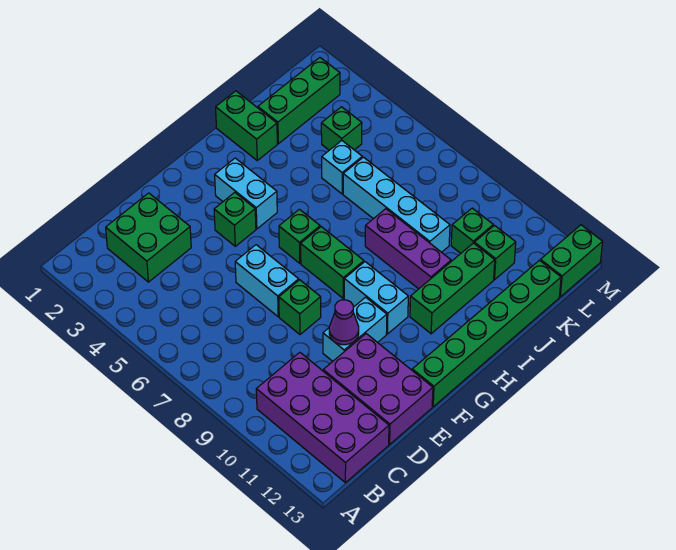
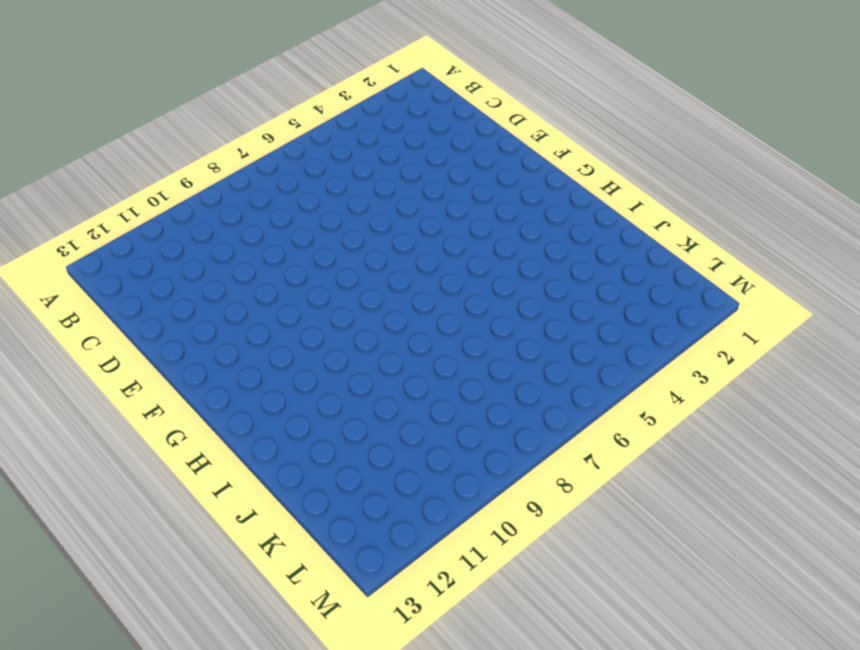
none -> purple brick B10:C13 level 1
none -> green brick C2:D3 level 1
none -> purple brick D11:E13 level 1

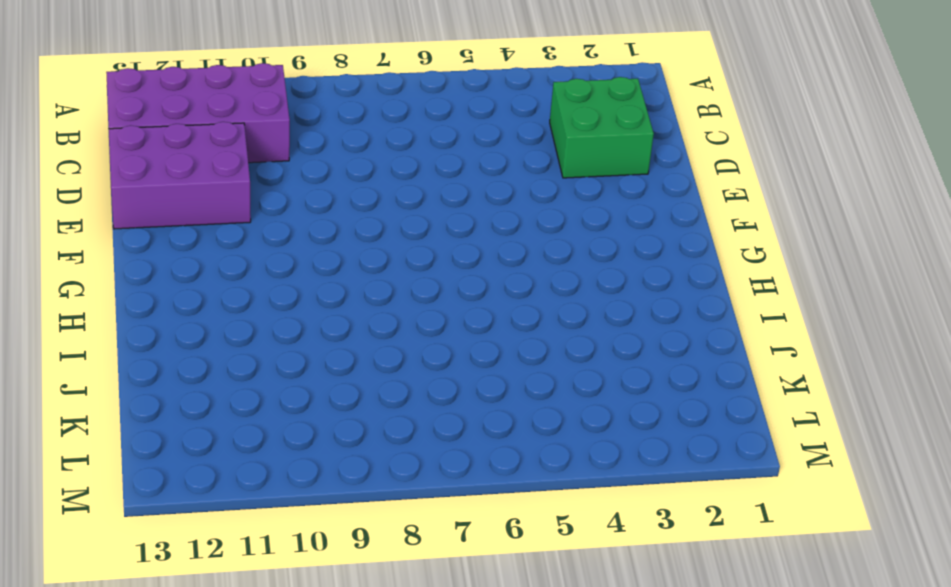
none -> cyan brick E6:E7 level 1
none -> green brick E8 level 1
none -> cyan brick E10:F10 level 1

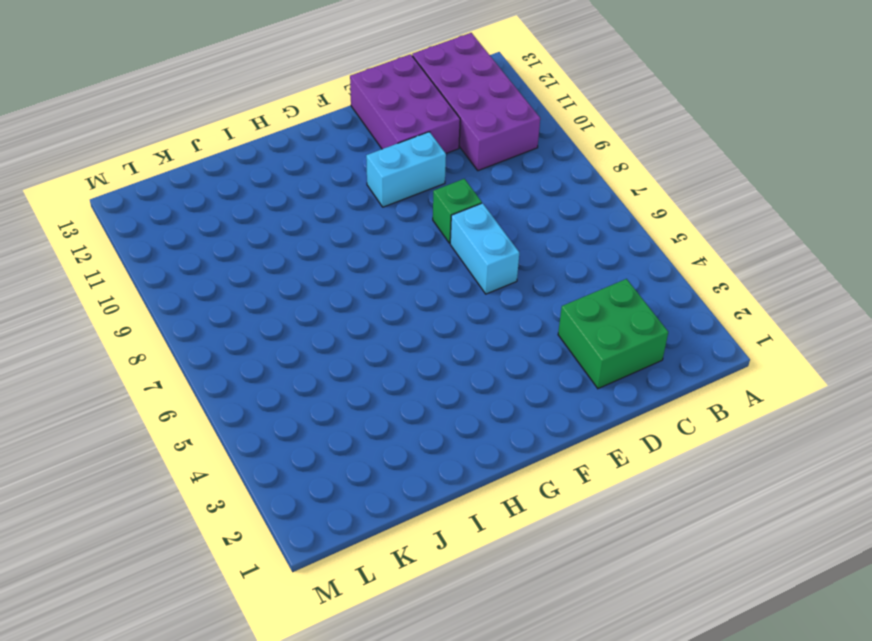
none -> green brick F4 level 1
none -> green brick F13:K13 level 1
none -> cyan brick G3:G4 level 1

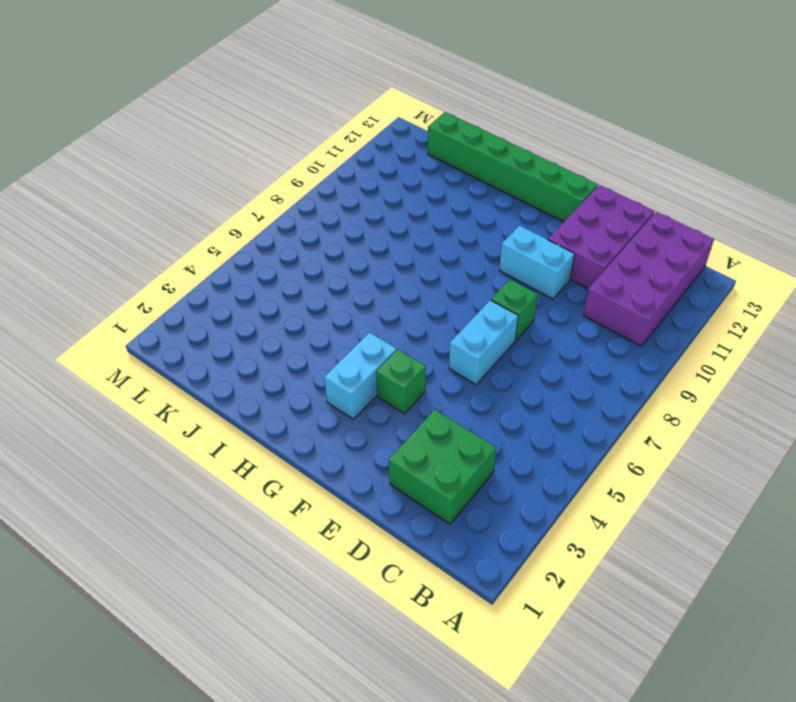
none -> green brick G6 level 1
none -> green brick G7:G8 level 1
none -> cyan brick G9:G10 level 1

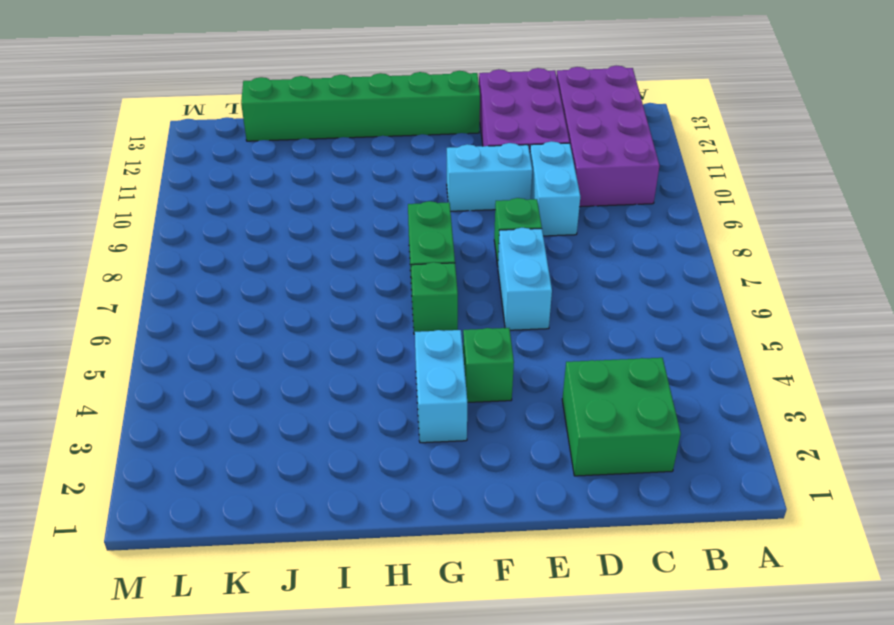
cyan brick D9:D10 level 1 -> cyan brick G9:G10 level 1
none -> green brick H11:J11 level 1
none -> green brick I1:I2 level 1
none -> purple brick I8:I10 level 1

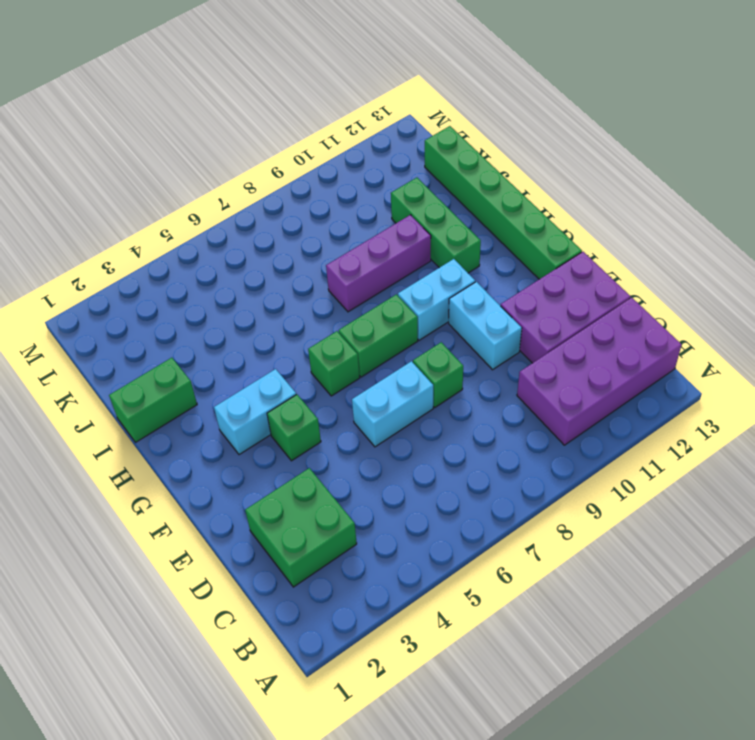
none -> green brick J2:L2 level 1
none -> cyan brick J5 level 1
none -> cyan brick J6:J9 level 1

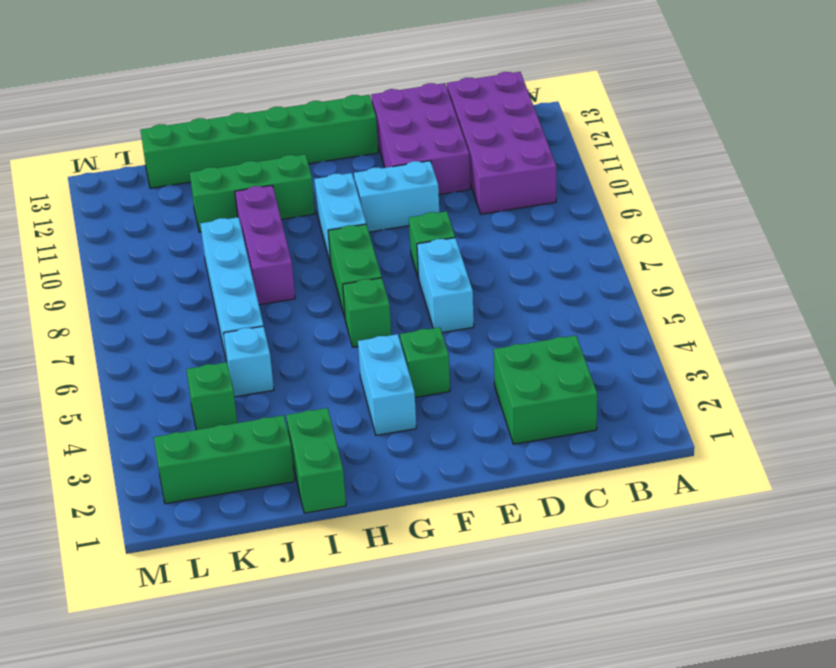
none -> green brick K10 level 1
none -> green brick K11 level 1
none -> green brick L13:M13 level 1

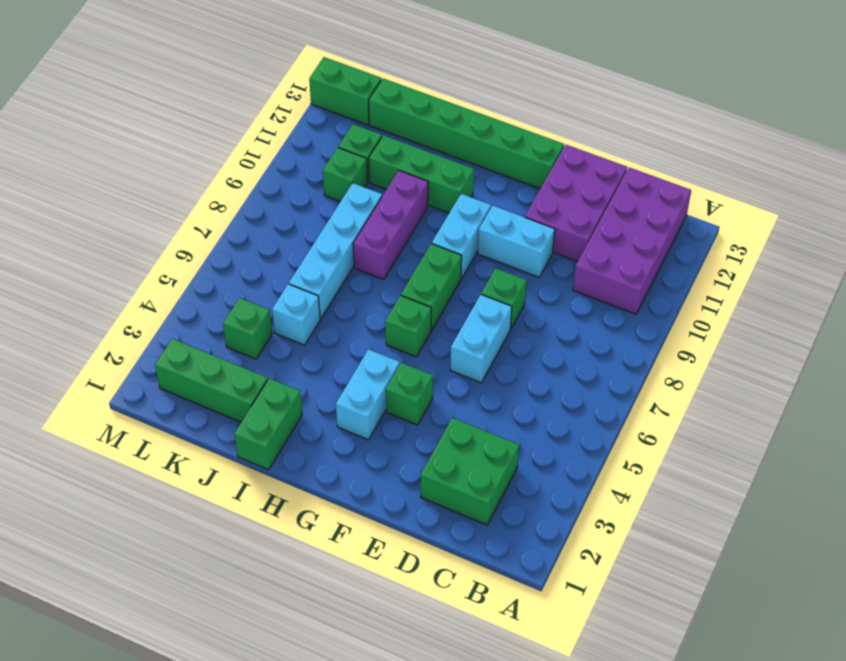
none -> purple cone E10 level 2

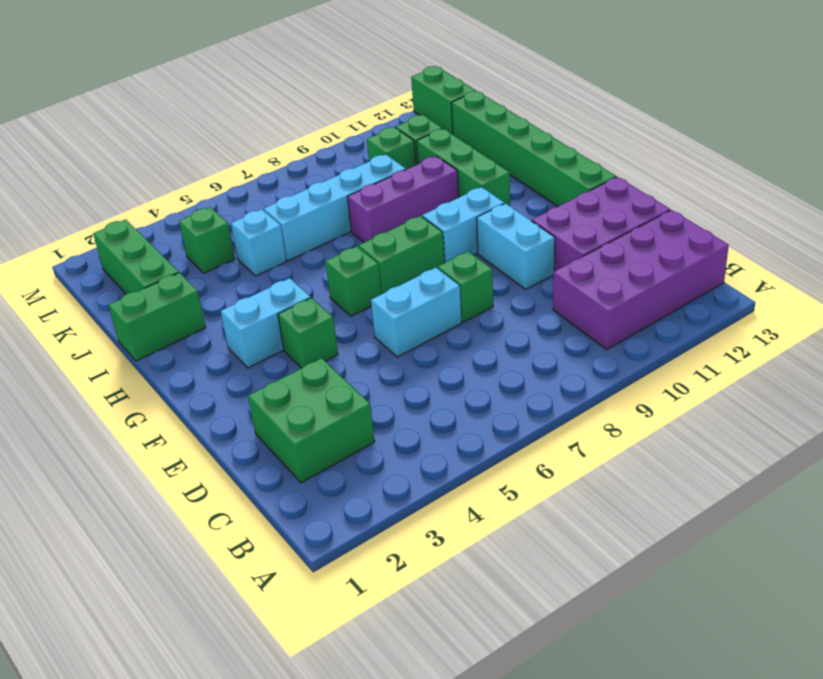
none -> purple cone E10 level 2

